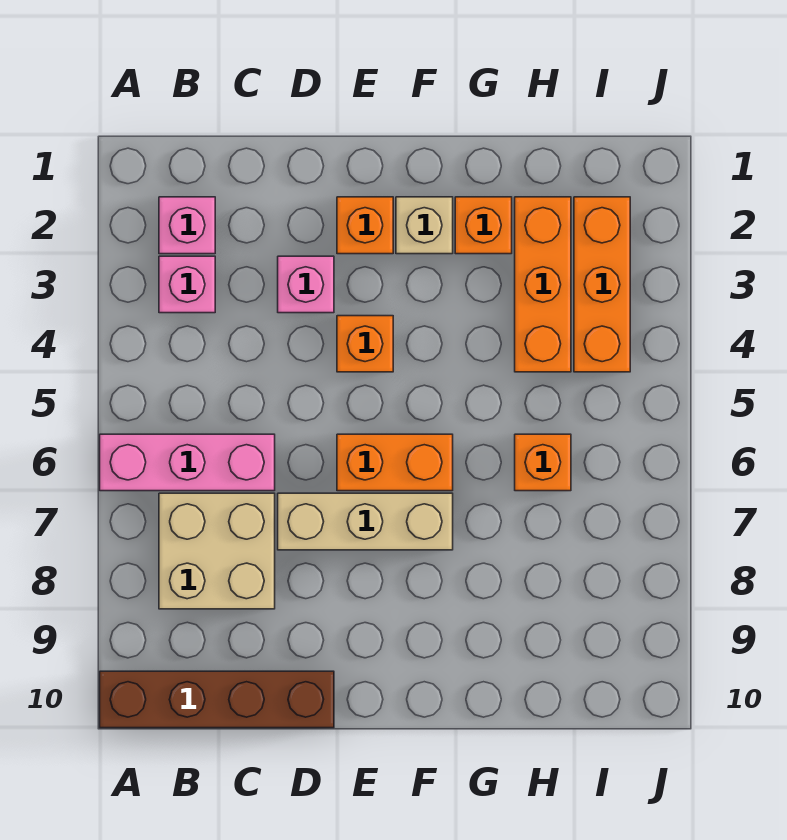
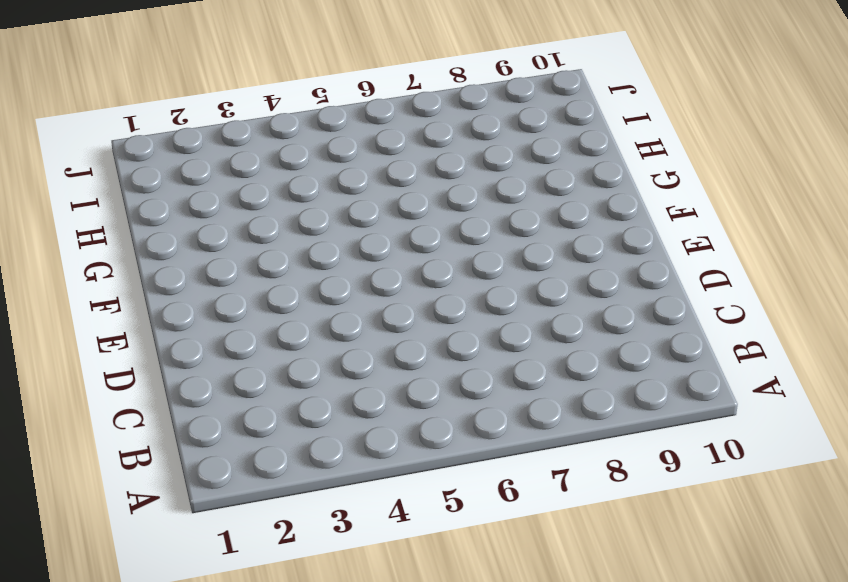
none -> pink brick A6:C6 level 1
none -> brown brick A10:D10 level 1
none -> pink brick B2 level 1

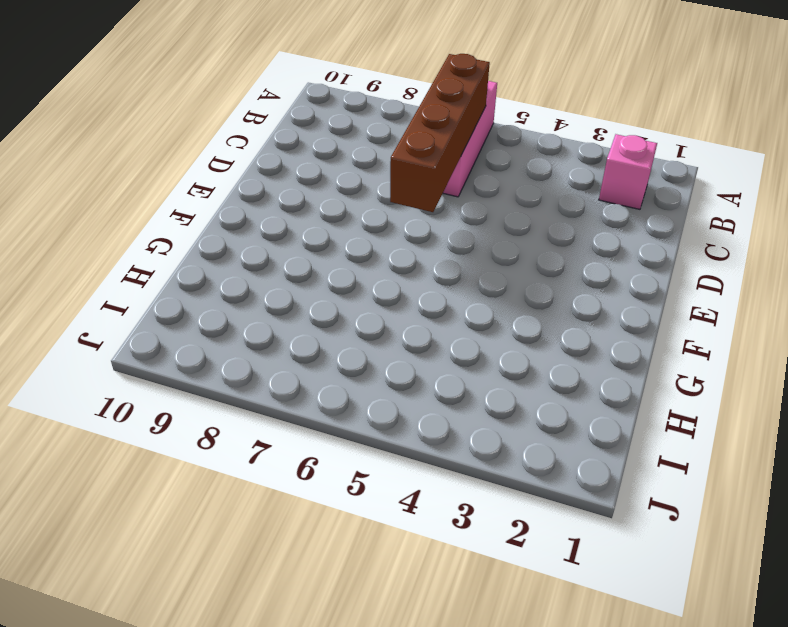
brown brick B6:E6 level 2 -> brown brick A10:D10 level 1
none -> pink brick B3 level 1
none -> tan brick B7:C8 level 1
none -> pink brick D3 level 1

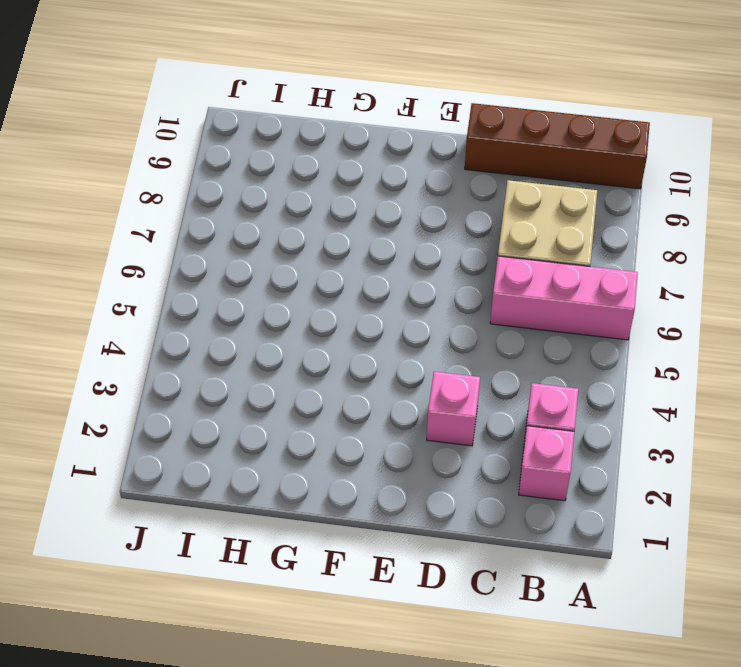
none -> tan brick D7:F7 level 1
none -> orange brick E2 level 1
none -> orange brick E4 level 1

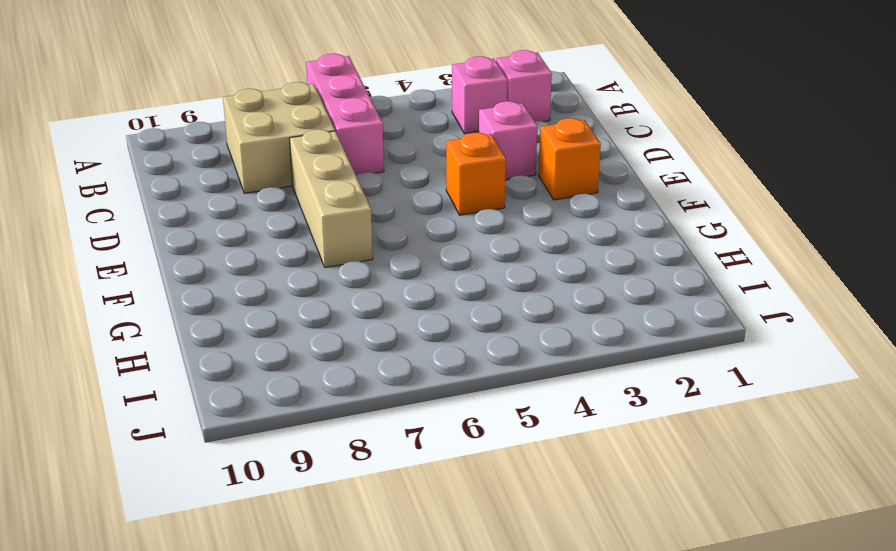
none -> brown brick A10:D10 level 1
none -> orange brick E6:F6 level 1
none -> tan brick F2 level 1

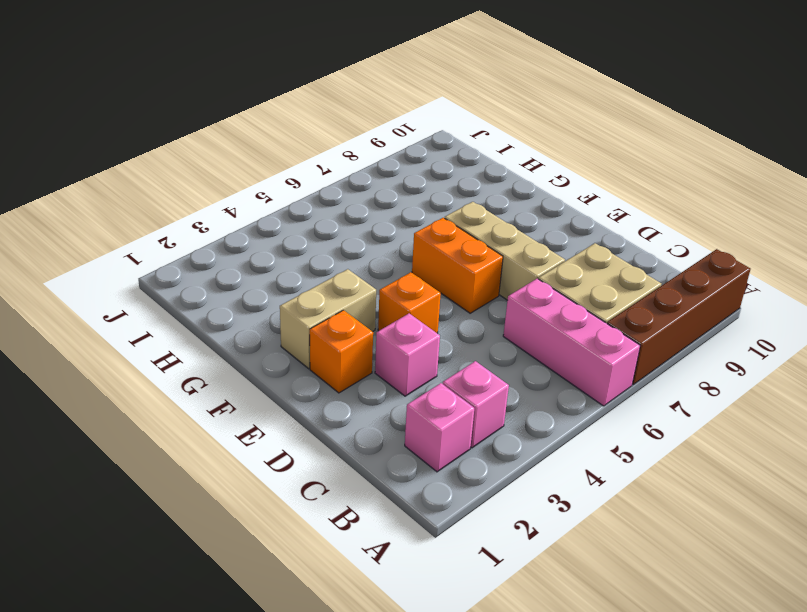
brown brick A7:A10 level 1 -> brown brick A10:D10 level 1
tan brick F2:F3 level 1 -> tan brick F2 level 1
none -> orange brick G2 level 1
none -> orange brick H2:H4 level 1
none -> orange brick H6 level 1

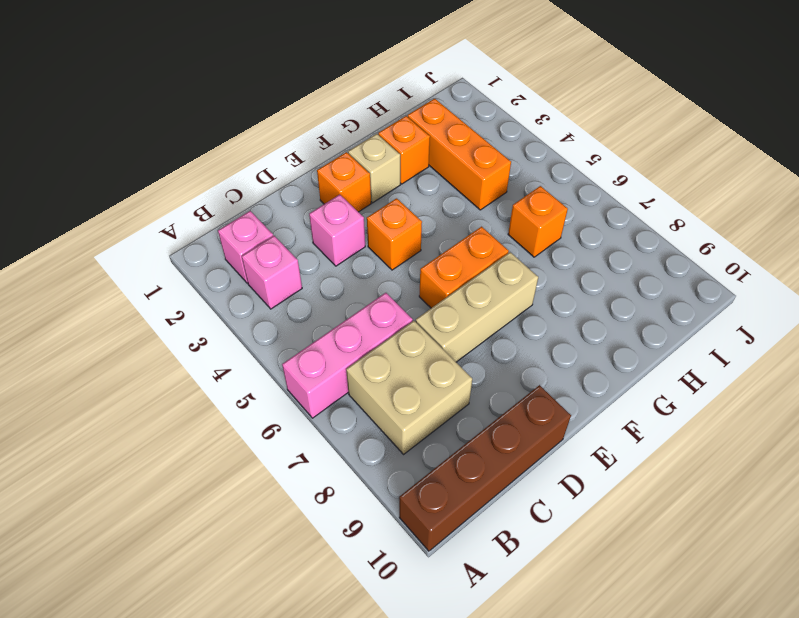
none -> orange brick I2:I4 level 1

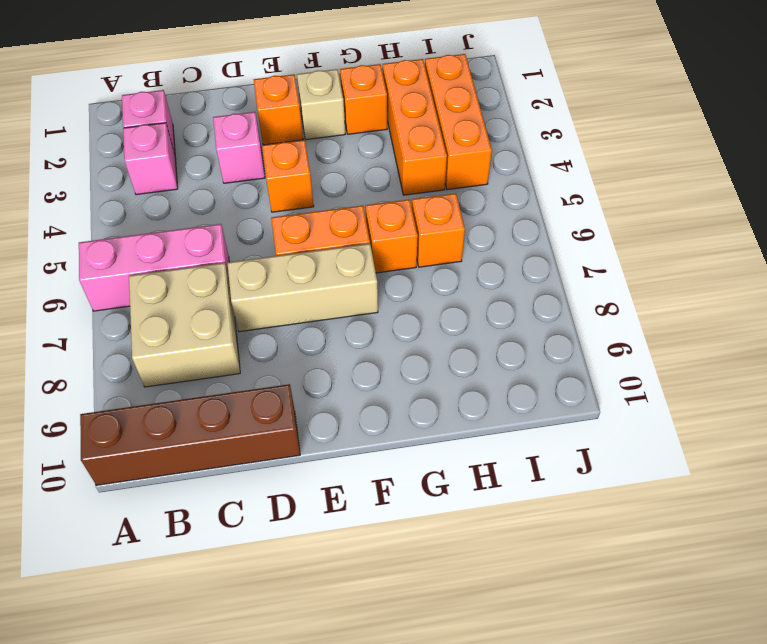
orange brick G6 level 1 -> none

